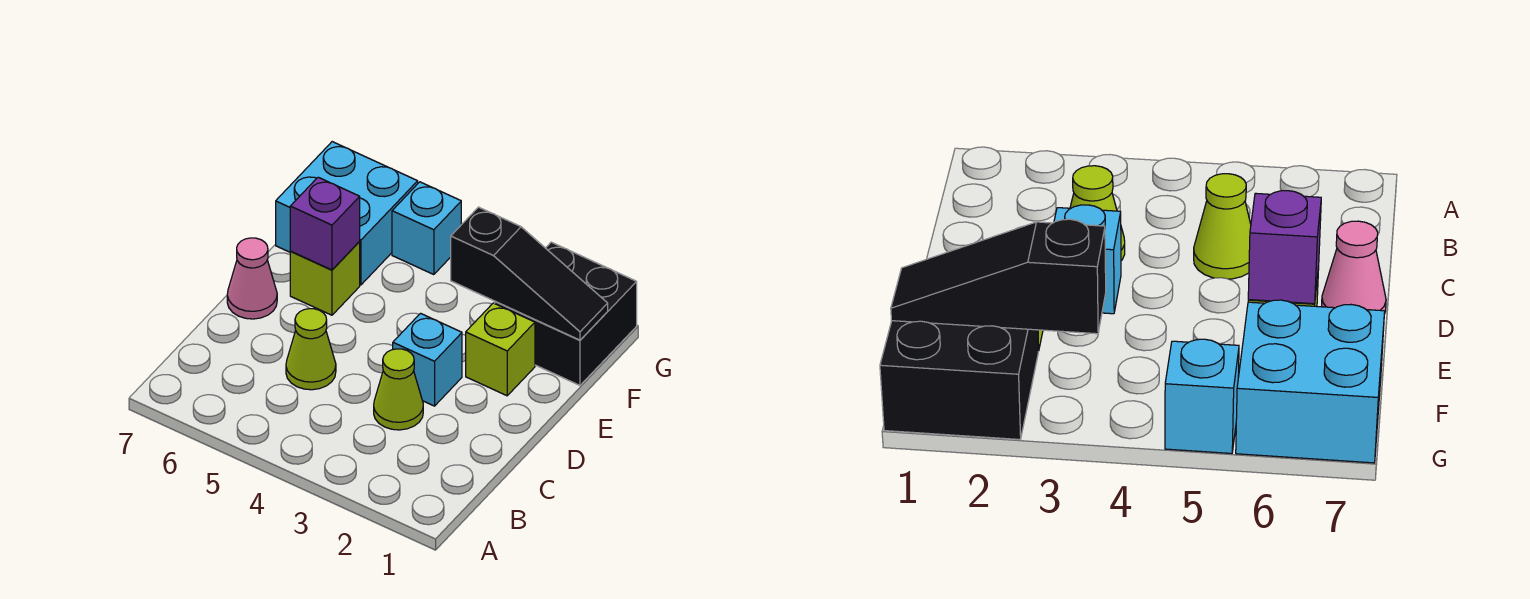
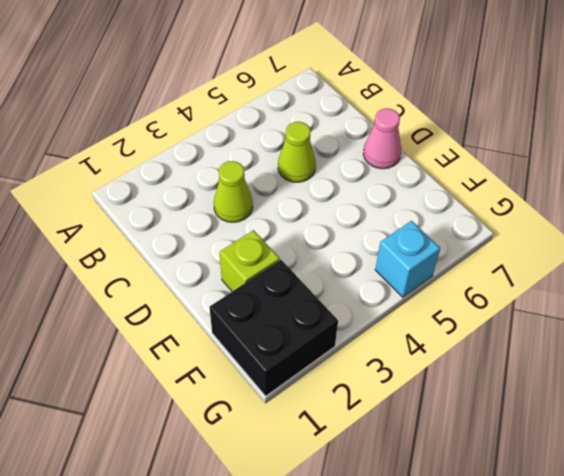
none -> cyan brick D3 level 1
none -> lime brick E6 level 1

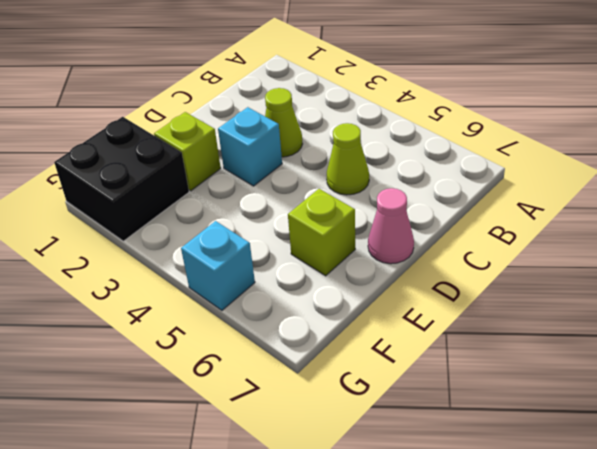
none -> cyan brick F6:G7 level 1
none -> purple brick E6 level 2

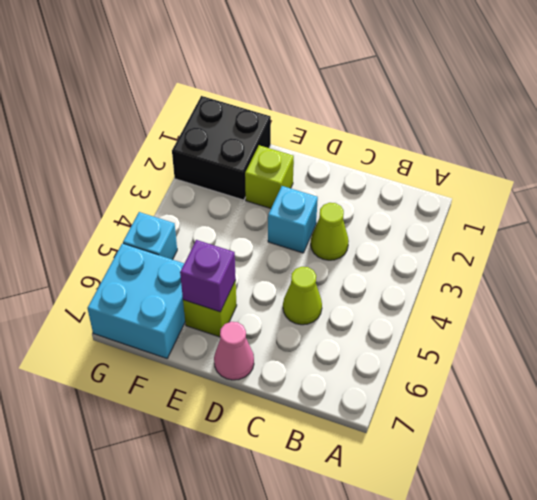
none -> black slope F1:F3 level 2 top 3

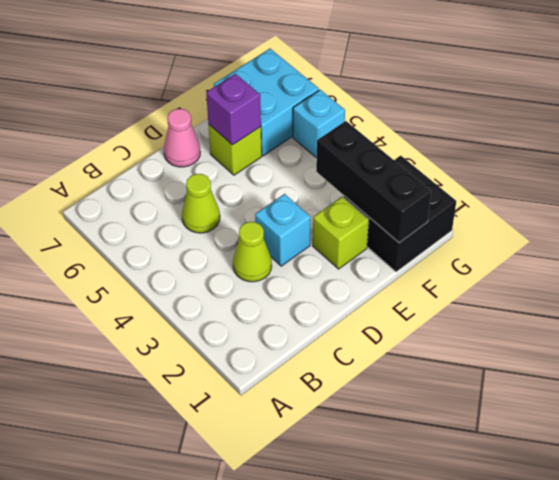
black brick F1:F3 level 2 -> black slope F1:F3 level 2 top 3

